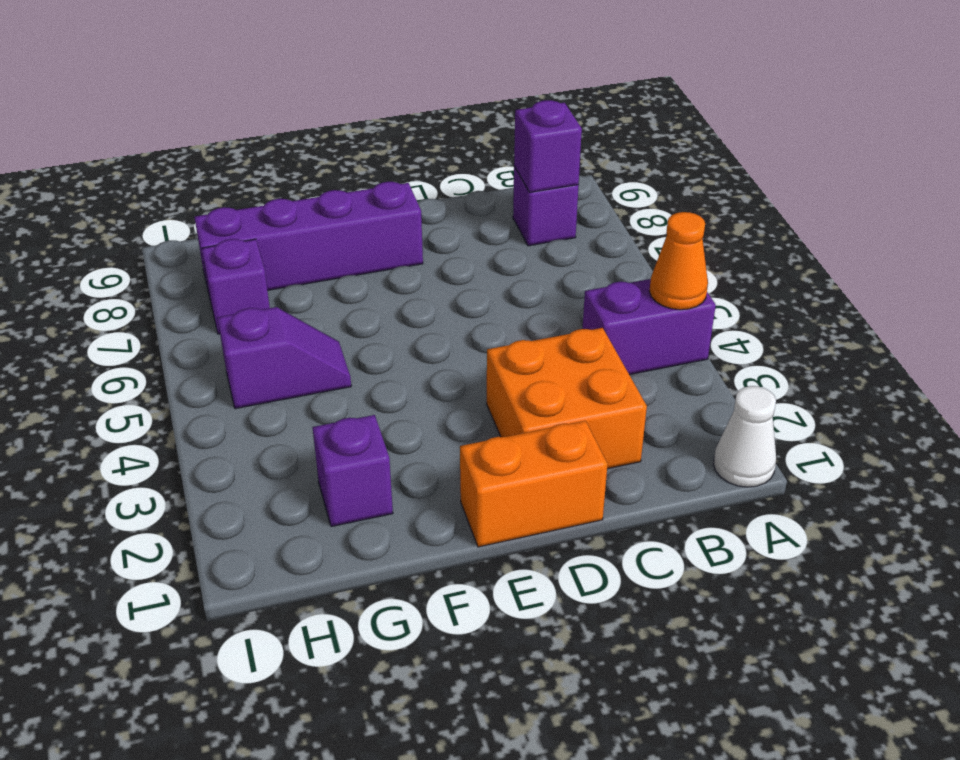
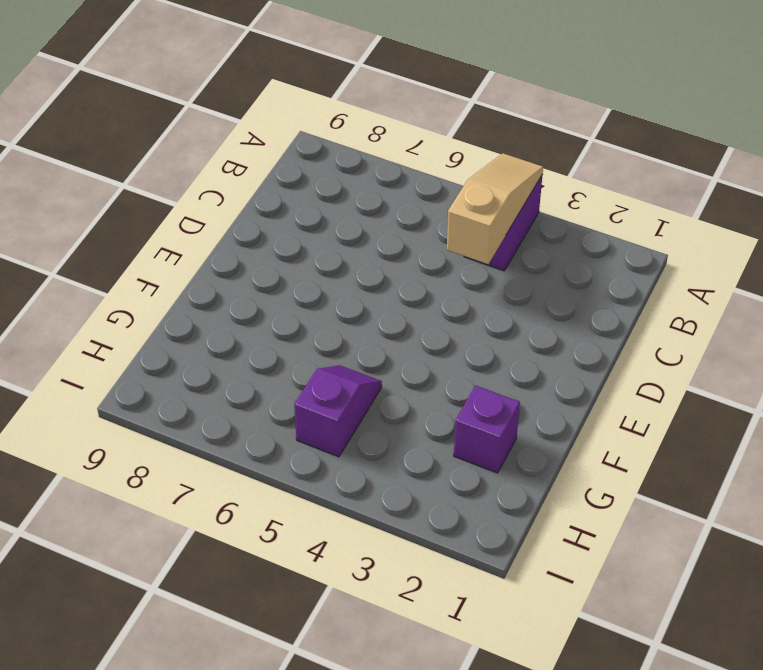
tan slope A4:C4 level 2 top C -> orange cone A4 level 2
none -> white cone A1 level 1
none -> purple brick B8 level 1

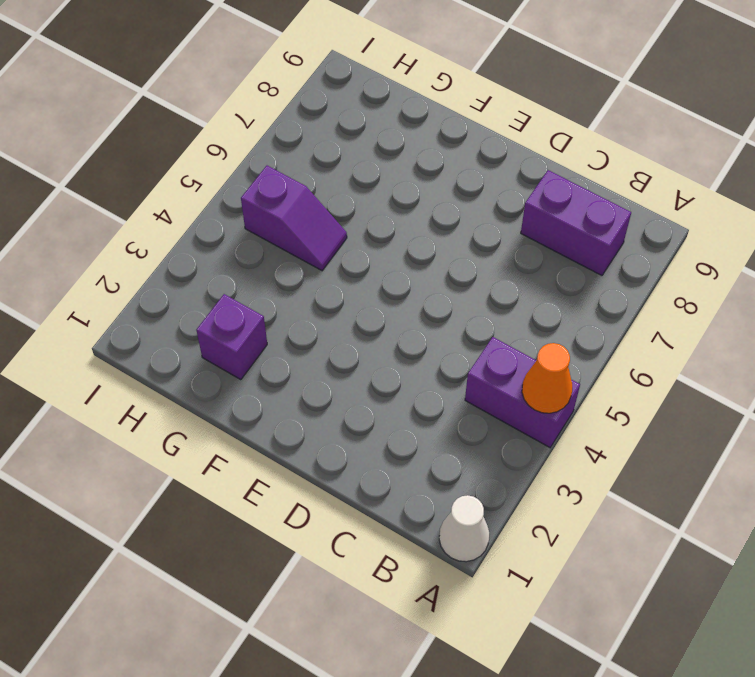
purple brick B8:C8 level 1 -> purple brick B8 level 1
none -> orange brick C2:D3 level 1
none -> orange brick D1:E1 level 1

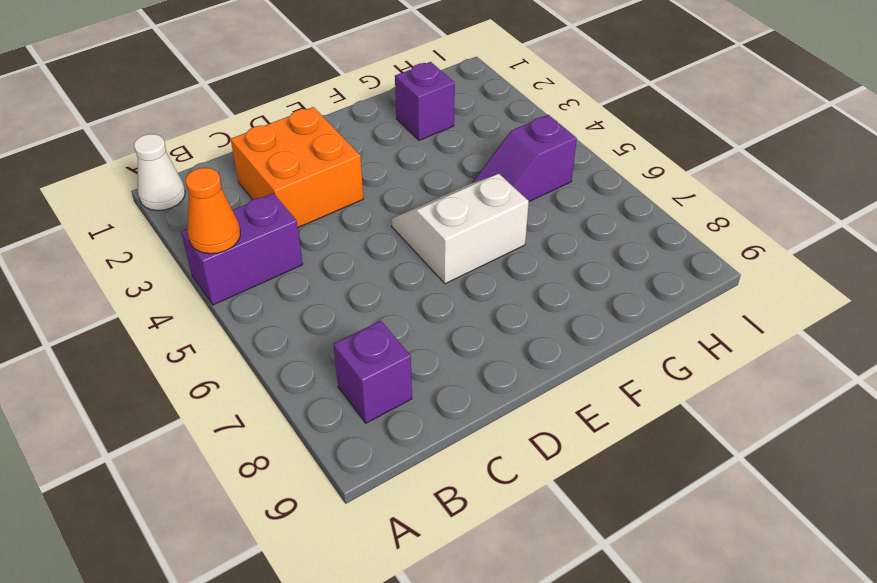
white slope E5:F6 level 1 top 6 -> none
none -> orange brick D1:E1 level 1
none -> purple brick E8:H8 level 1

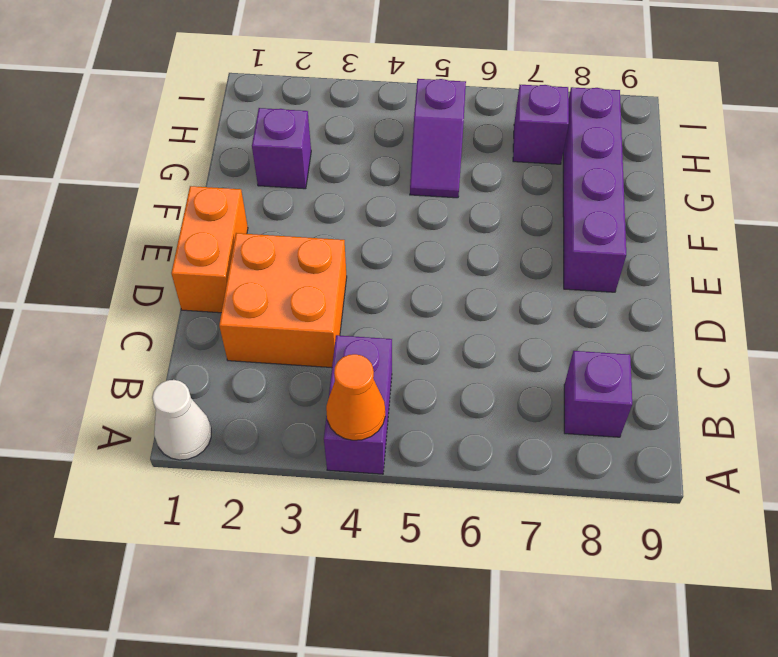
none -> purple brick B8 level 2

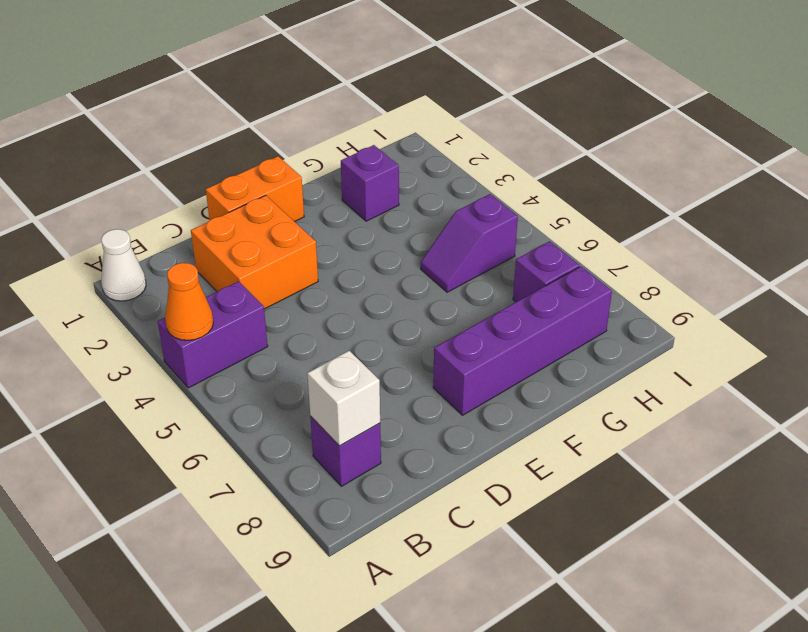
white brick B8 level 2 -> purple brick B8 level 2

